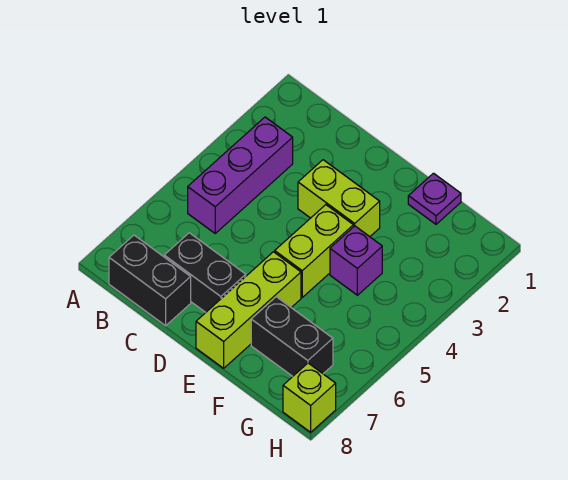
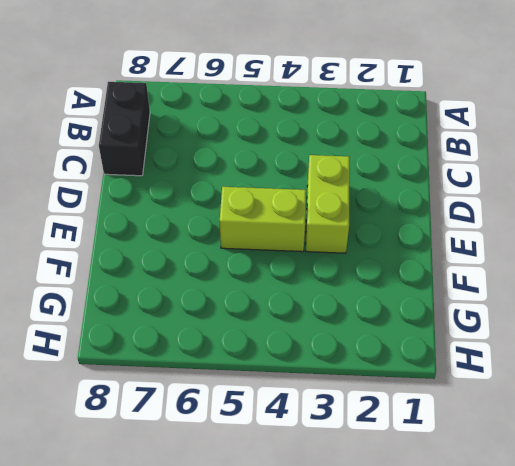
none -> purple brick B3:B5 level 1
none -> black brick C7:D7 level 1

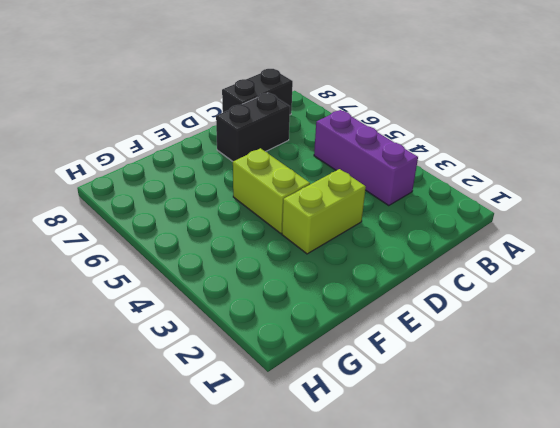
none -> lime brick E6:E8 level 1
none -> purple plate F1 level 1

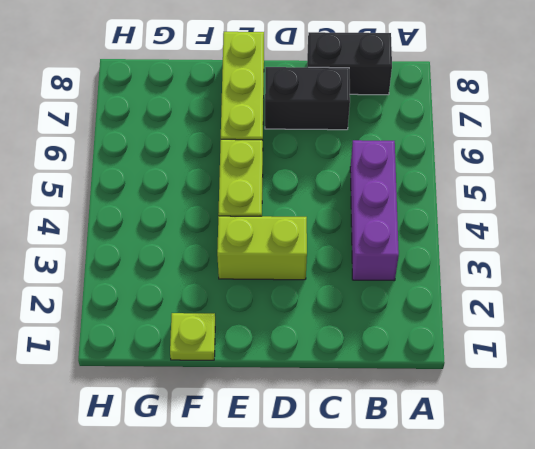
lime plate F1 level 1 -> purple plate F1 level 1
none -> purple brick F4 level 1
none -> black brick F7:G7 level 1

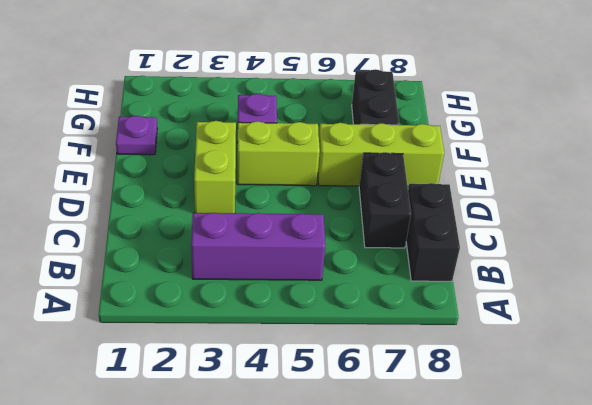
none -> lime brick H8 level 1

